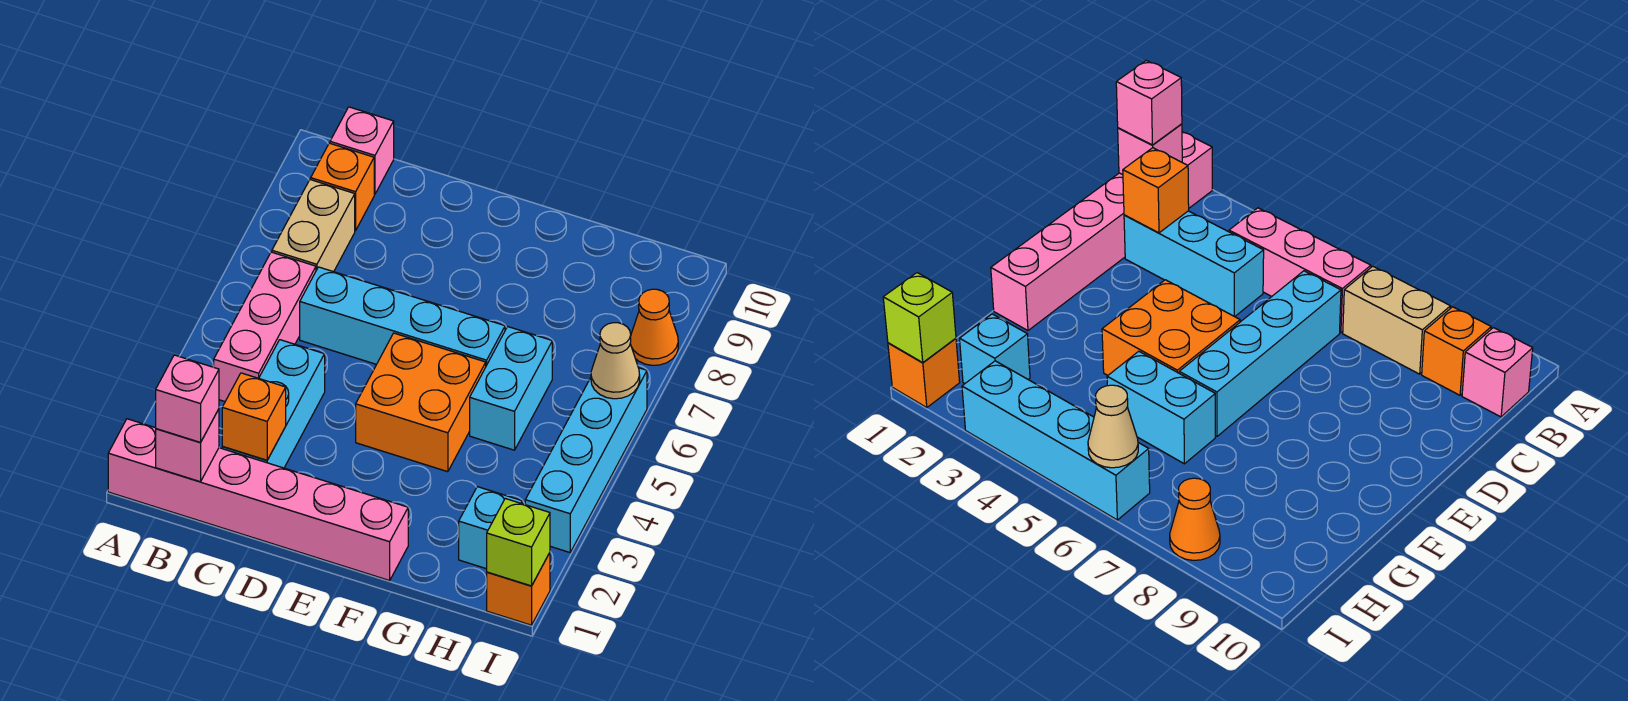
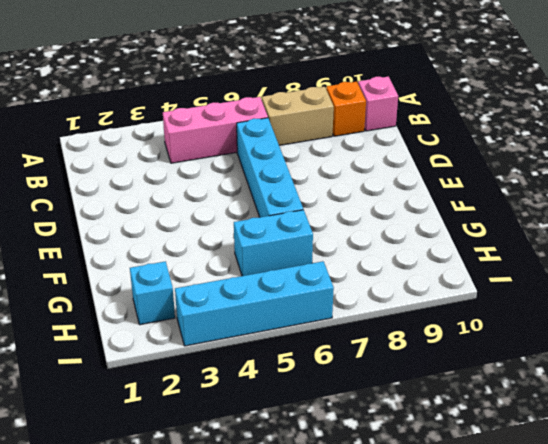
none -> pink brick A1:F1 level 1
none -> cyan brick C2:C4 level 1
none -> orange brick E4:F5 level 1

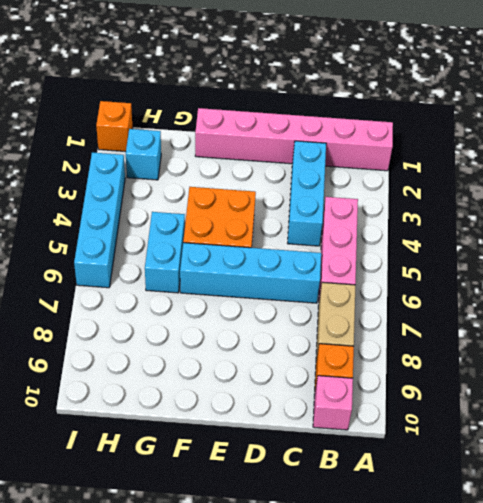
none -> orange cone I8 level 1
none -> pink brick B1 level 2
none -> orange brick C2 level 2

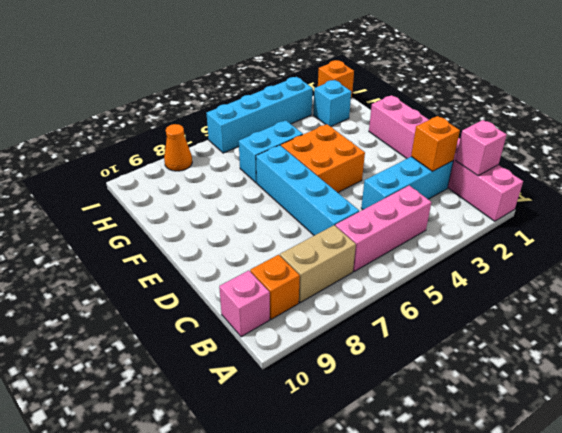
none -> lime brick I1 level 2
none -> tan cone I6 level 2
none -> pink brick B1 level 3

